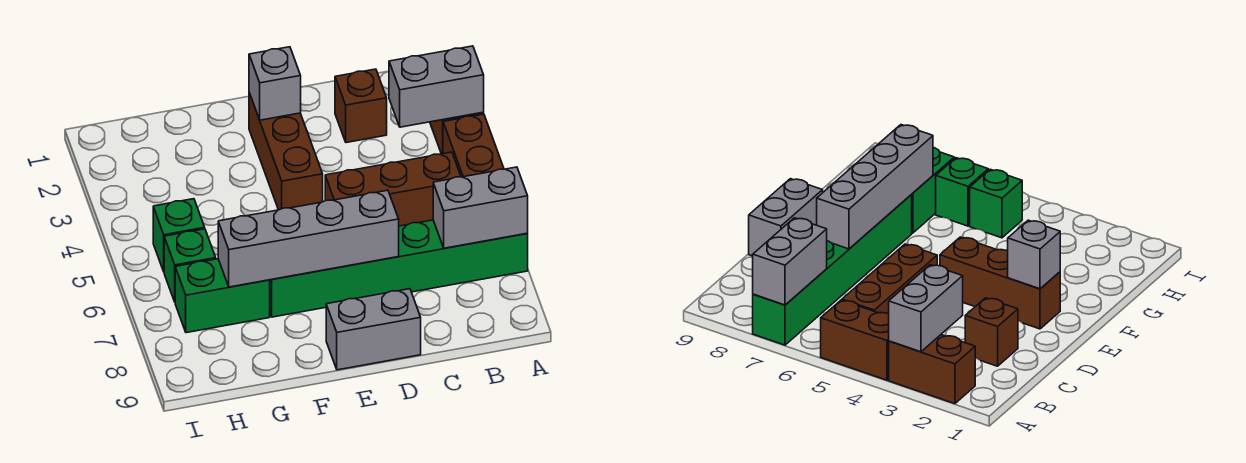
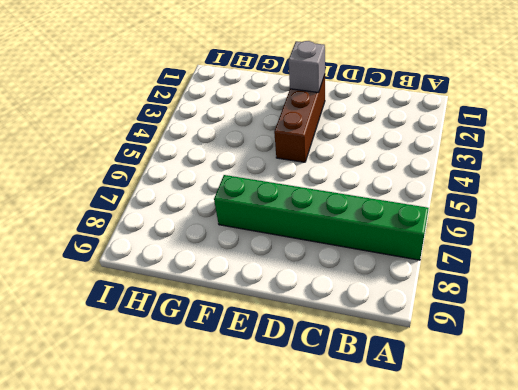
none -> brown brick A2:A3 level 1
none -> brown brick A4:A5 level 1
none -> brown brick B5:D5 level 1

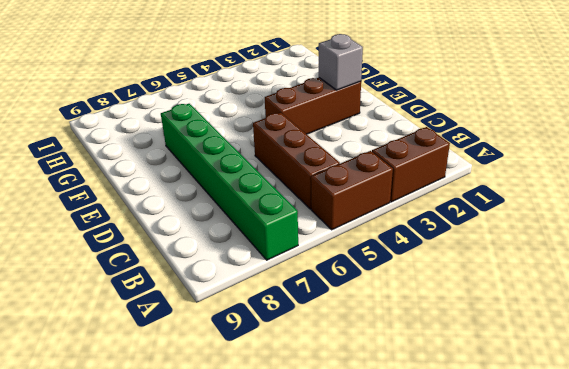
none -> brown brick C2 level 1
none -> grey brick D9:E9 level 1
none -> green brick G7:H7 level 1

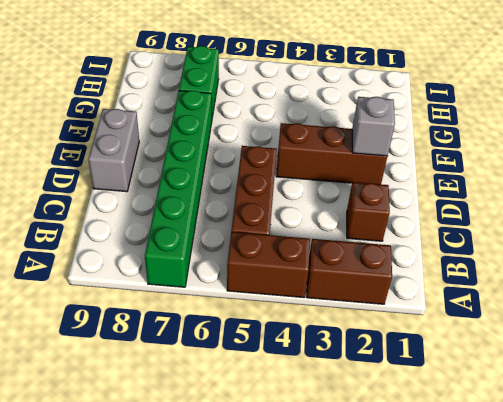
none -> green brick H5 level 1
none -> green brick H6 level 1
none -> grey brick A3:B3 level 2

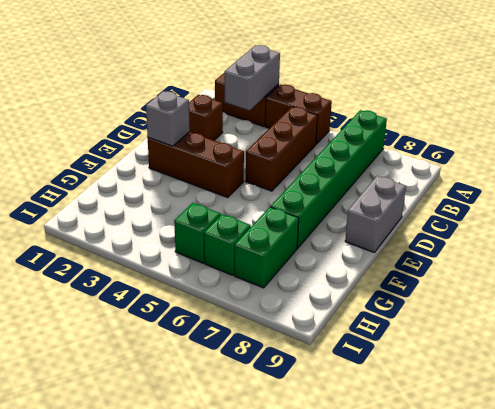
none -> grey brick A7:B7 level 2
none -> grey brick D7:G7 level 2

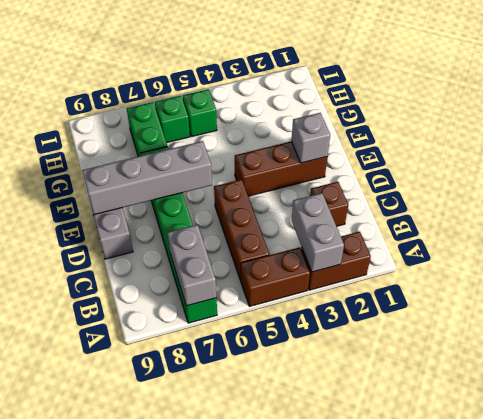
grey brick E6:E9 level 2 -> grey brick D7:G7 level 2

